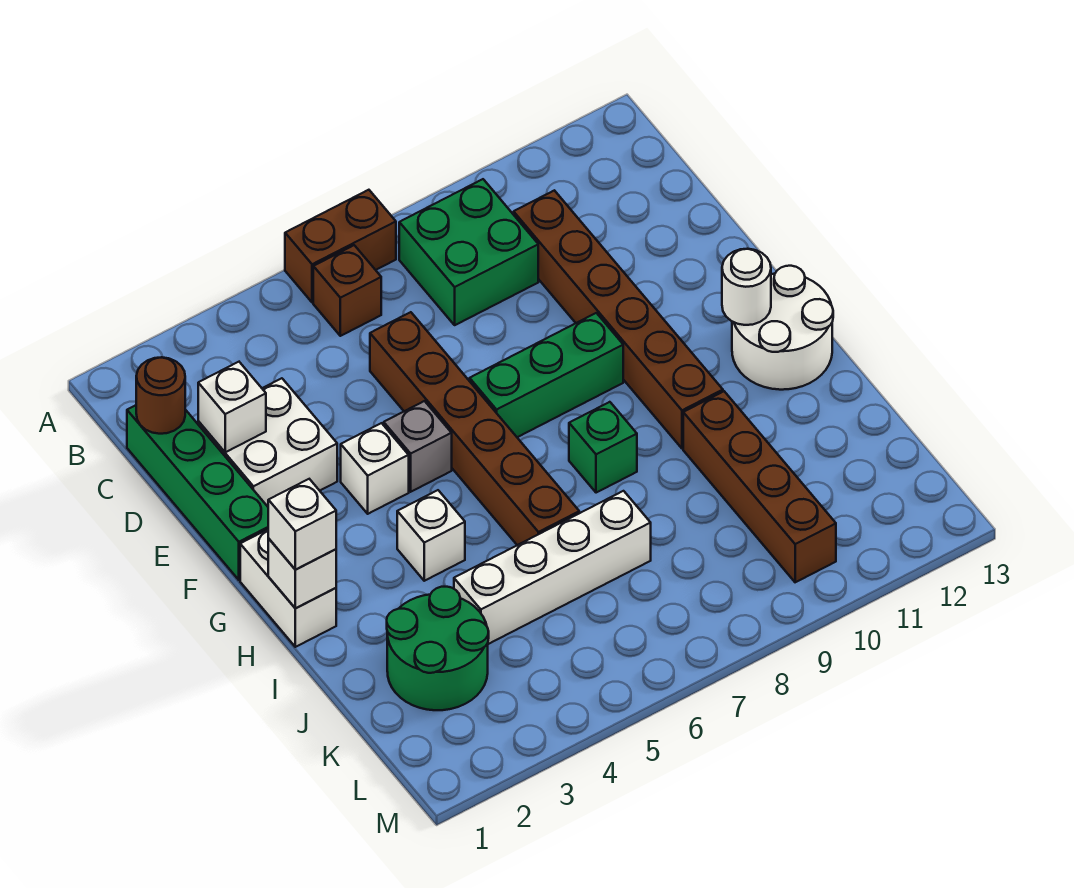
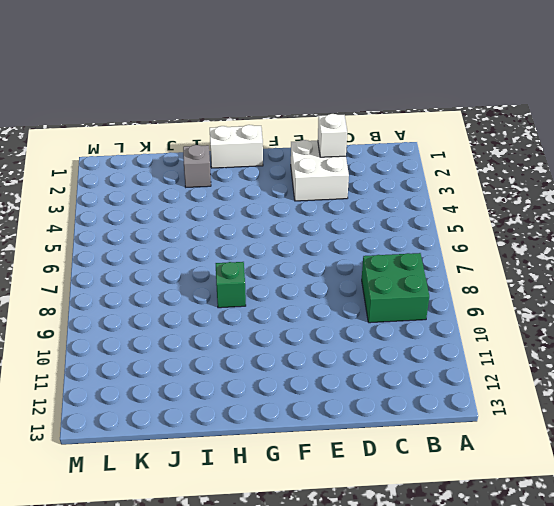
grey brick I2 level 1 -> grey brick F5 level 1
none -> brown brick A6:A7 level 1
none -> brown brick B6 level 1
none -> green brick C1:F1 level 1

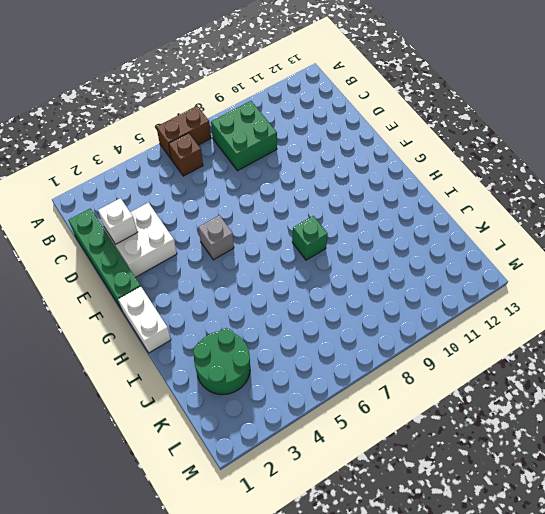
none -> brown brick C10:H10 level 1
none -> brown brick D6:I6 level 1
none -> white brick F4 level 1

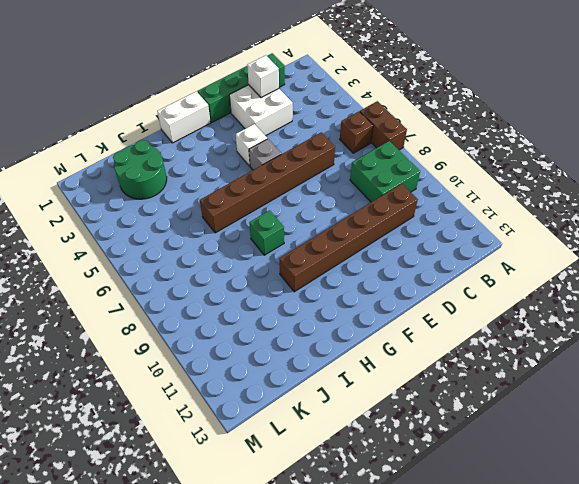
none -> green brick F7:F9 level 1
none -> white round brick G12:H13 level 1
none -> white brick H4 level 1

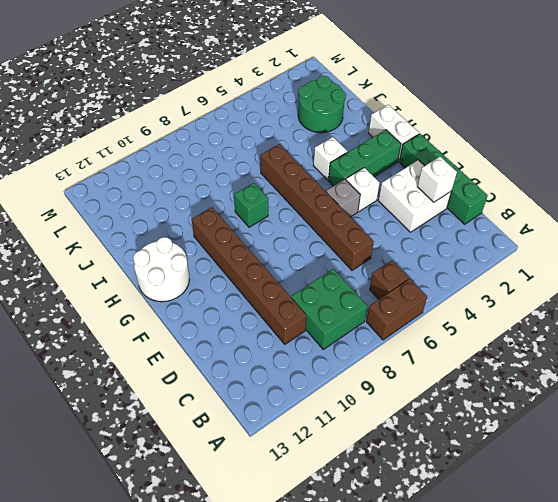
green brick G2:G4 level 1 -> green brick F7:F9 level 1
none -> brown brick I10:L10 level 1
none -> white brick J4:J7 level 1
none -> brown round brick C1 level 2

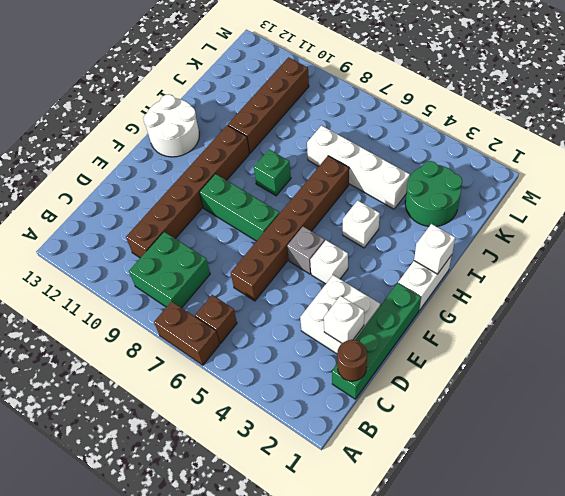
none -> white round brick G12 level 2
none -> white brick H1 level 3

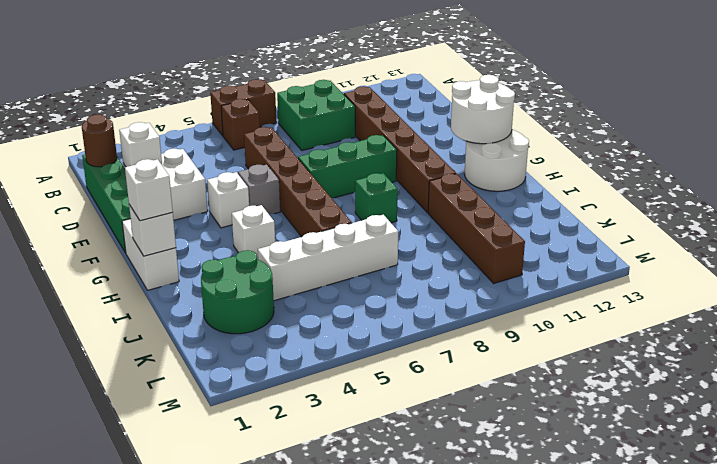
white round brick F12:G13 level 2 -> white round brick G12 level 2

